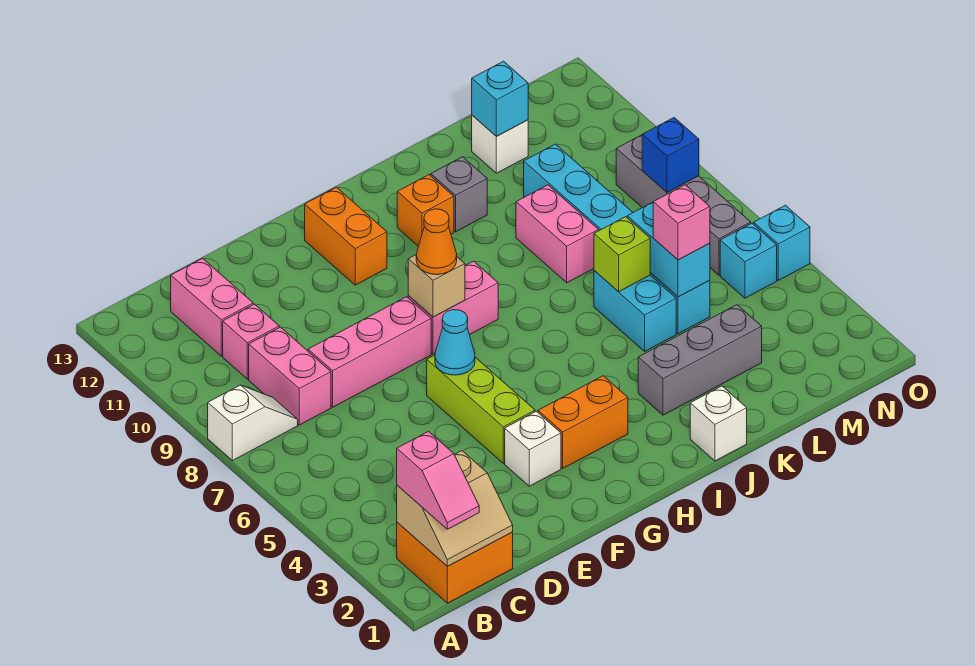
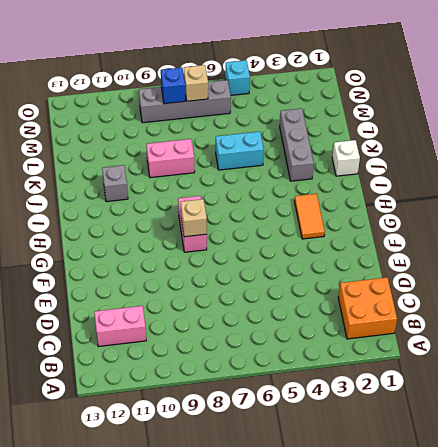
orange tile G3:H3 level 1 -> orange brick G3:H3 level 1
tan brick N7 level 2 -> none
none -> white slope A8:B8 level 1 top A
none -> pink brick C8:C9 level 1
none -> pink brick C10 level 1
none -> pink brick D8:F8 level 1

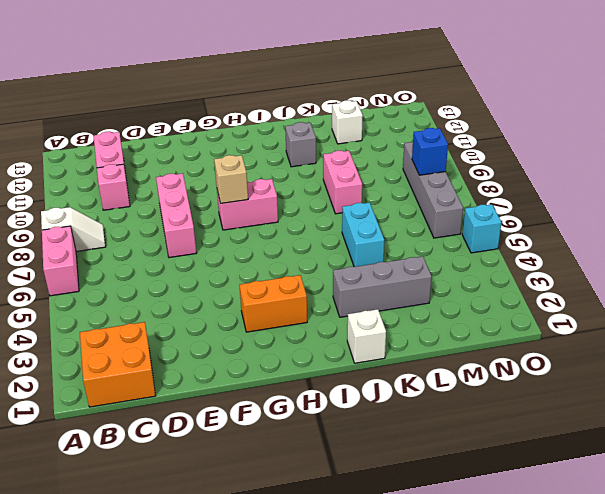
pink brick A6:A7 level 1 -> pink brick C8:C9 level 1
pink brick E7:E9 level 1 -> pink brick D8:F8 level 1
none -> white brick F3 level 1
none -> lime brick F4:F6 level 1
none -> orange brick G11:G12 level 1
none -> orange brick I11 level 1

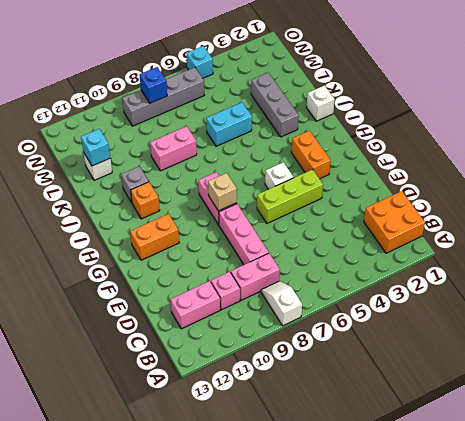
white brick G5 level 1 -> white brick F3 level 1
none -> cyan brick L5:L10 level 1
none -> cyan brick N5 level 1
none -> tan slope B1:C2 level 2 top 2
none -> cyan cone F6 level 2

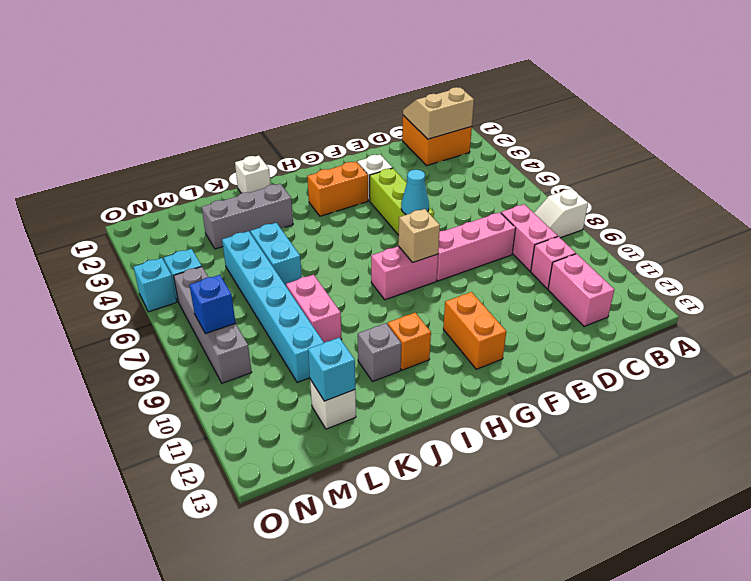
none -> lime brick K6 level 2
none -> cyan brick L5:L6 level 2
none -> pink slope B1:B2 level 3 top 2
none -> orange cone G8 level 3

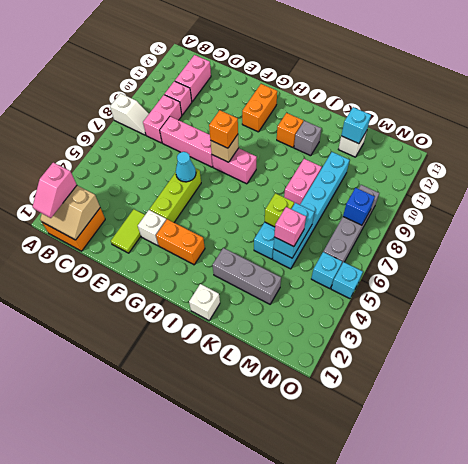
lime tile E2:E3 level 1 -> none
orange brick G8 level 3 -> orange cone G8 level 3

